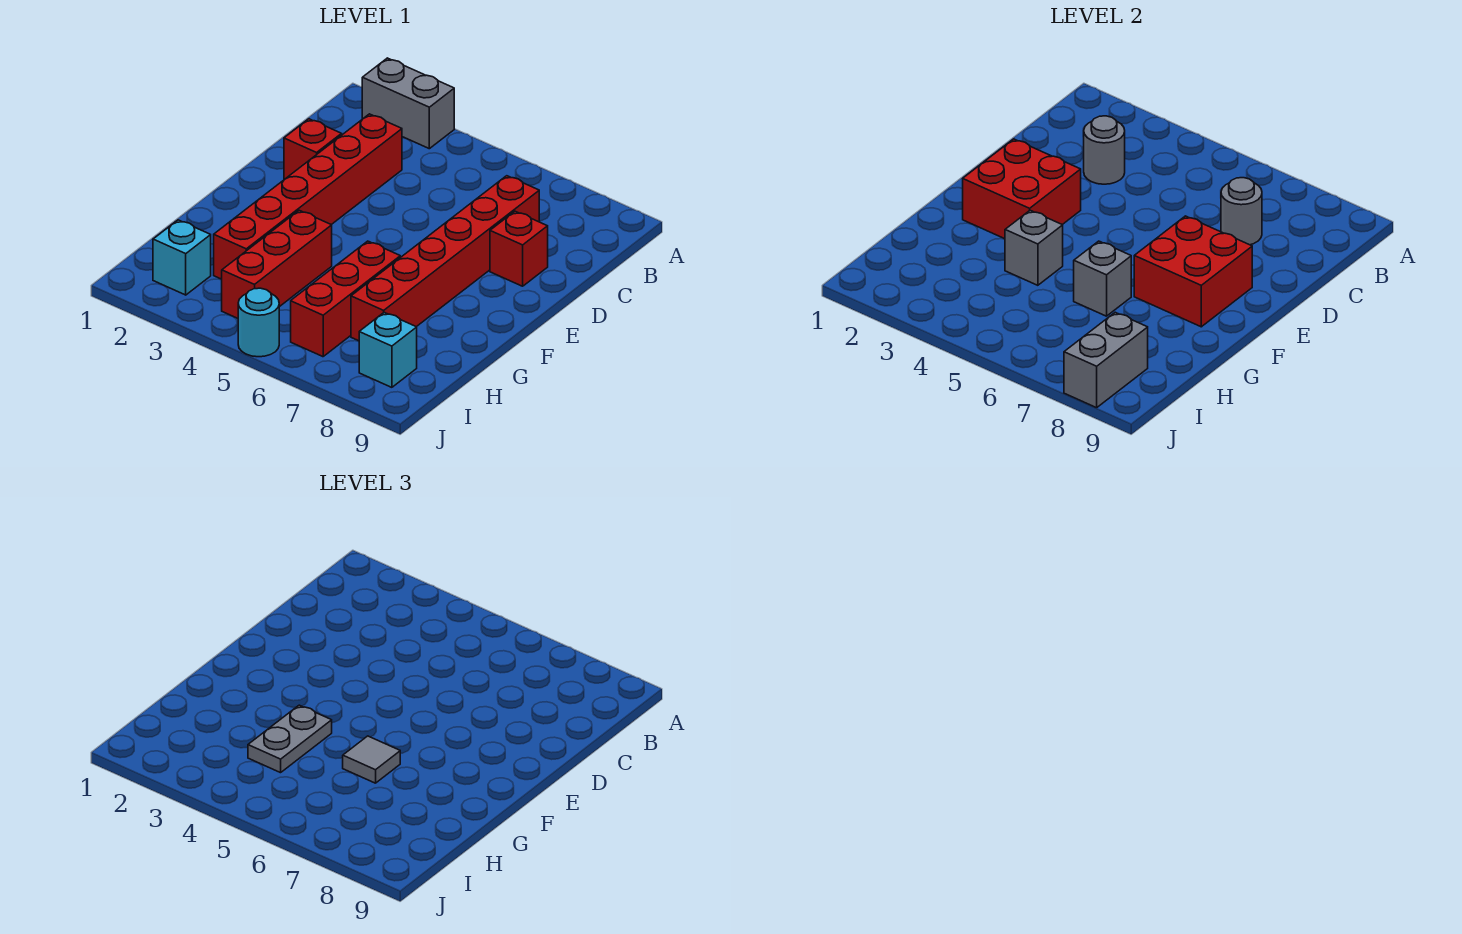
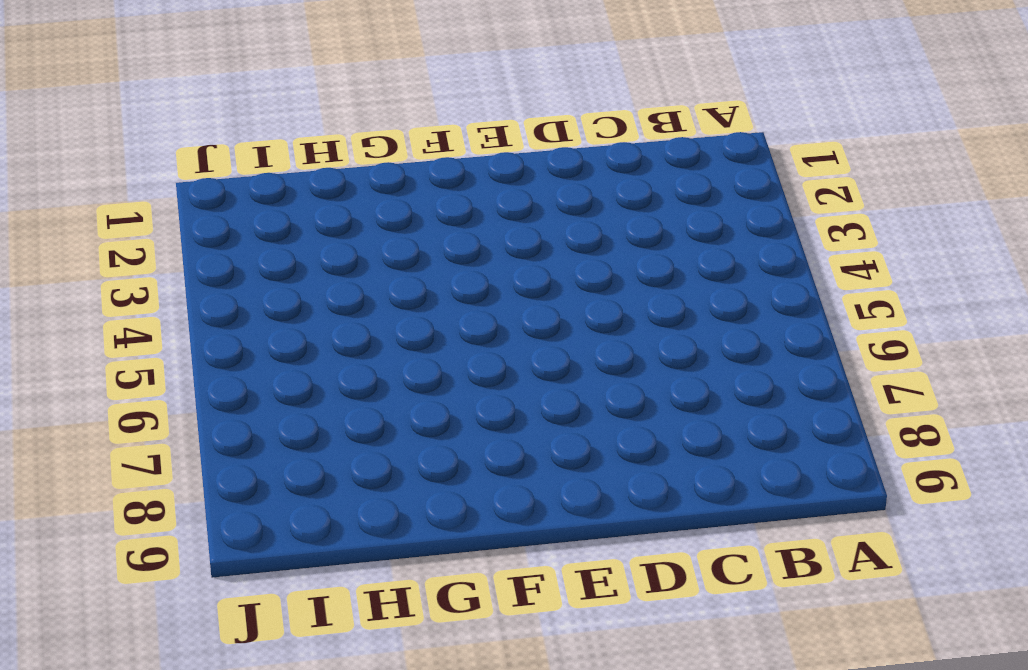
none -> grey brick A2:A3 level 1
none -> red brick C3:H3 level 1
none -> red brick C7:H7 level 1

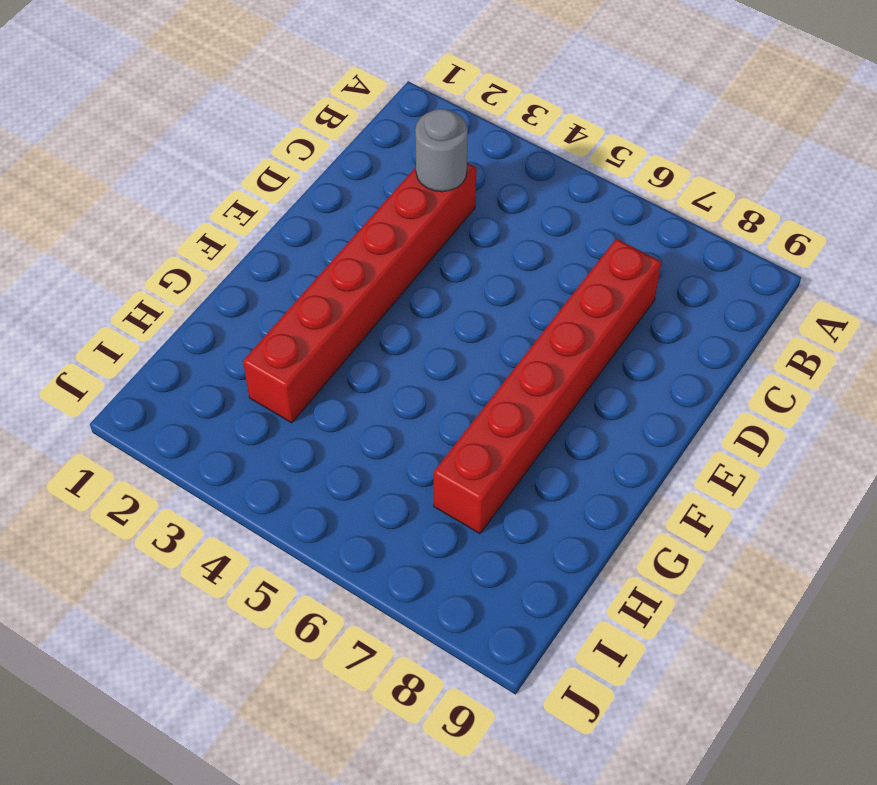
none -> grey brick A2:A3 level 1
none -> red brick D2 level 1
none -> red brick D8 level 1

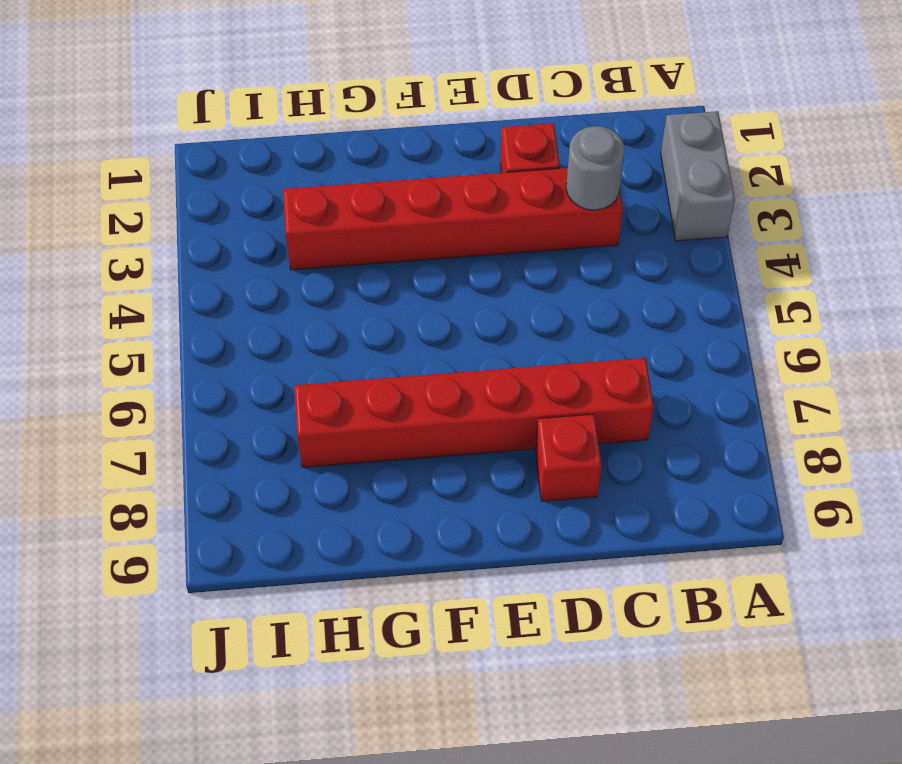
none -> red brick G4:I4 level 1
none -> red brick G6:I6 level 1
none -> cyan brick I2 level 1

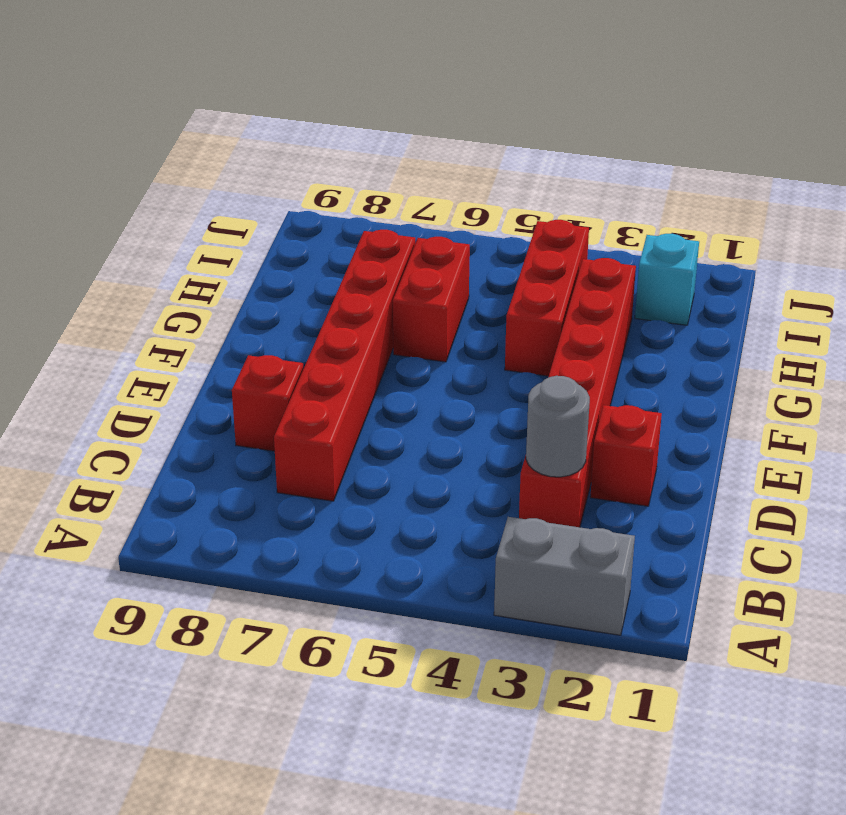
red brick G6:H6 level 1 -> red brick G6:I6 level 1
none -> cyan brick I8 level 1
none -> cyan round brick J5 level 1
none -> grey round brick C7 level 2

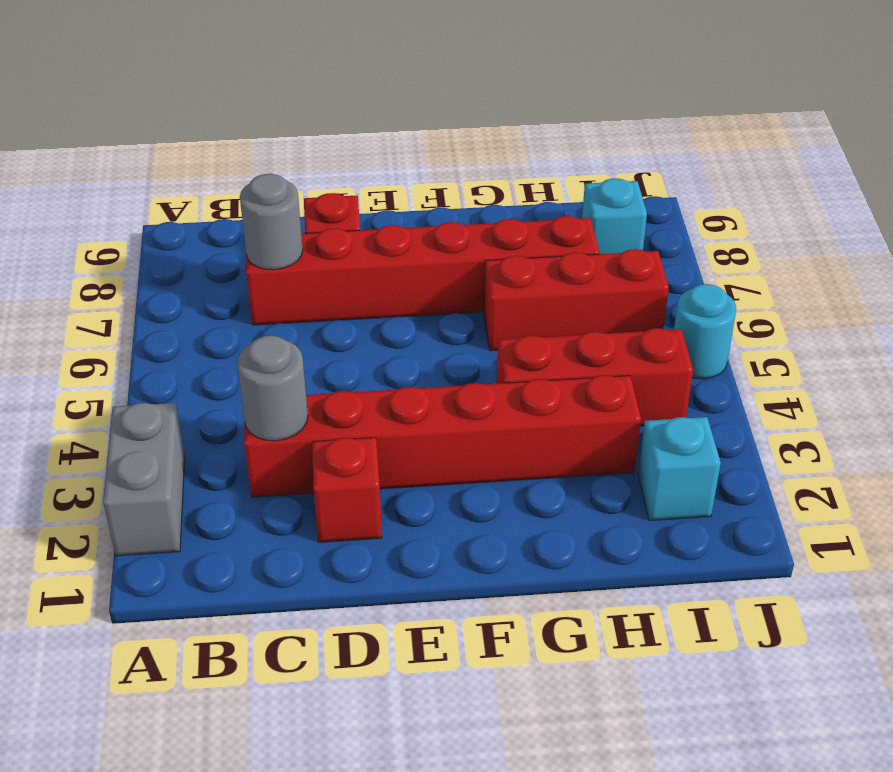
none -> red brick E2:F3 level 2
none -> red brick E7:F8 level 2
none -> grey brick G4 level 2

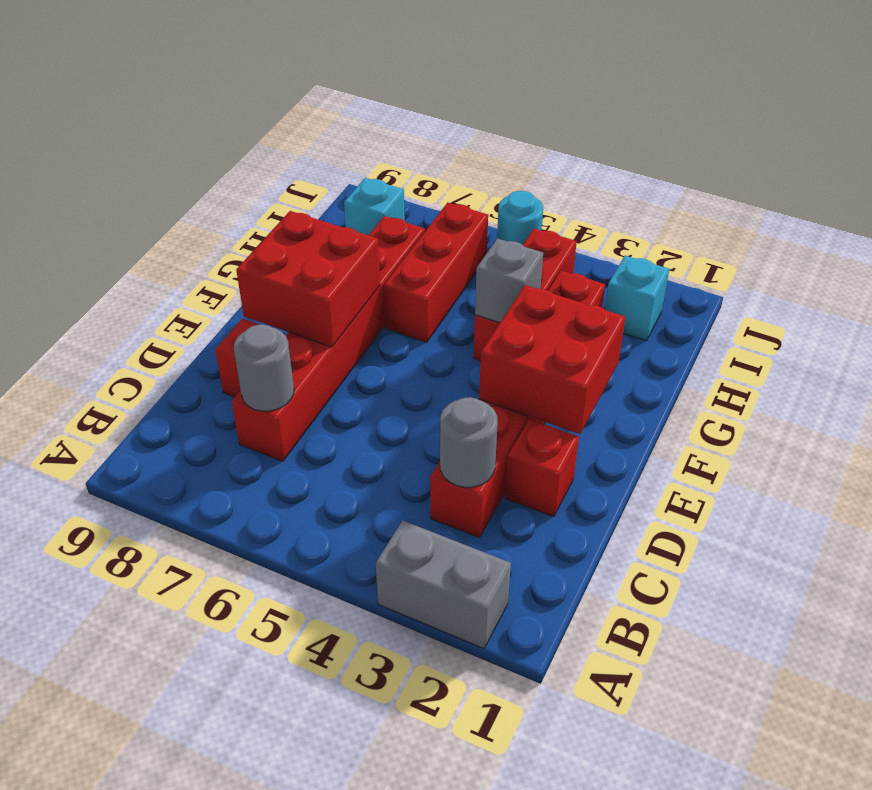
none -> grey brick G6 level 2
none -> grey brick I8:J8 level 2
none -> grey plate G4:H4 level 3

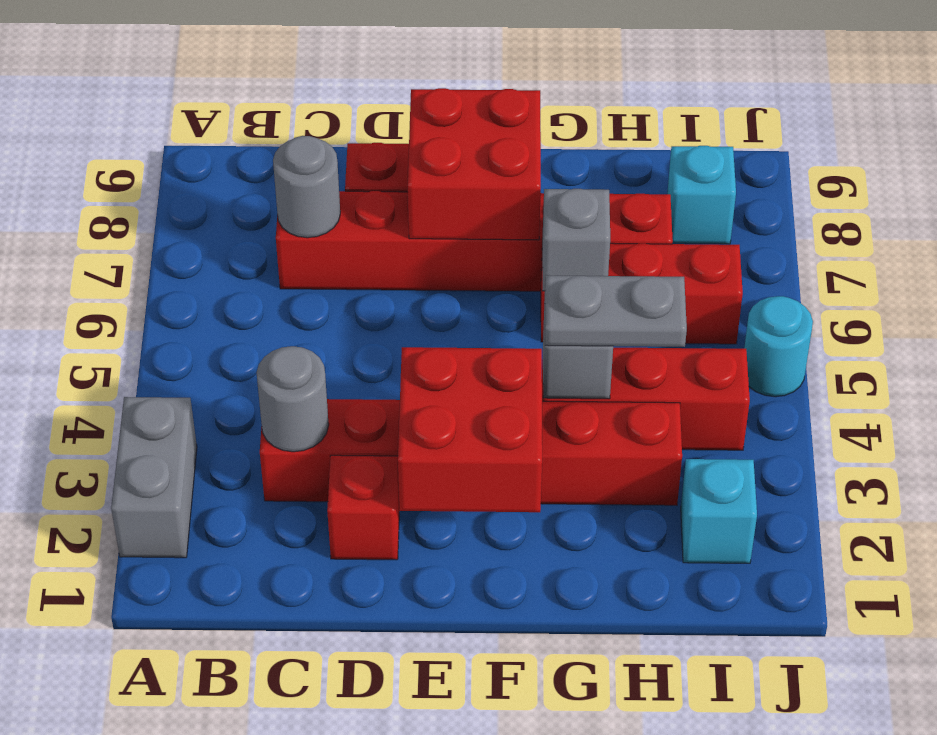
none -> grey brick I8:J8 level 2
none -> grey tile G6 level 3

